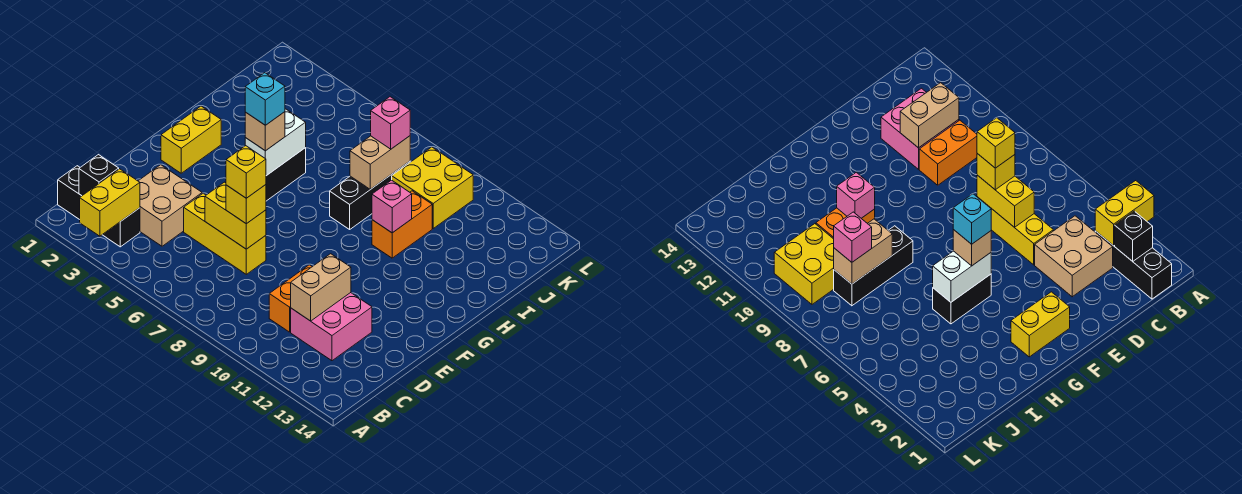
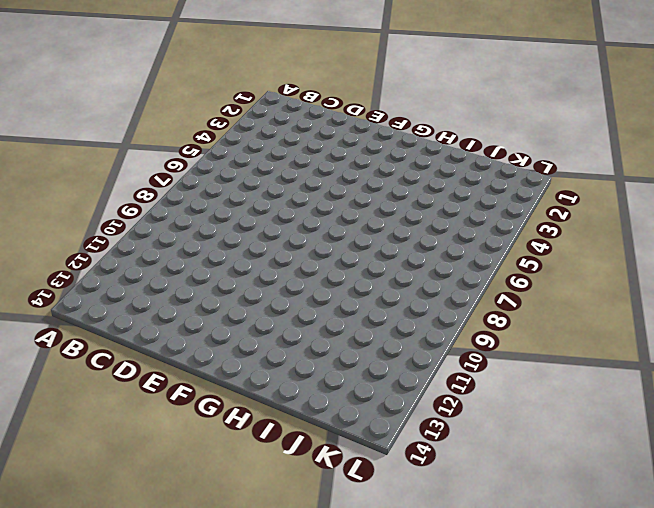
none -> black brick B1:B3 level 1
none -> tan brick C3:D4 level 1
none -> orange brick C10:D10 level 1

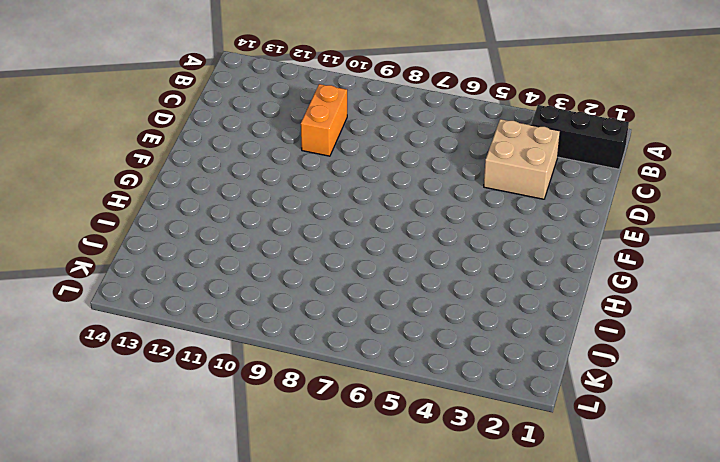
none -> pink brick C11:D12 level 1
none -> yellow brick D5:D7 level 1
none -> yellow brick F2:G2 level 1

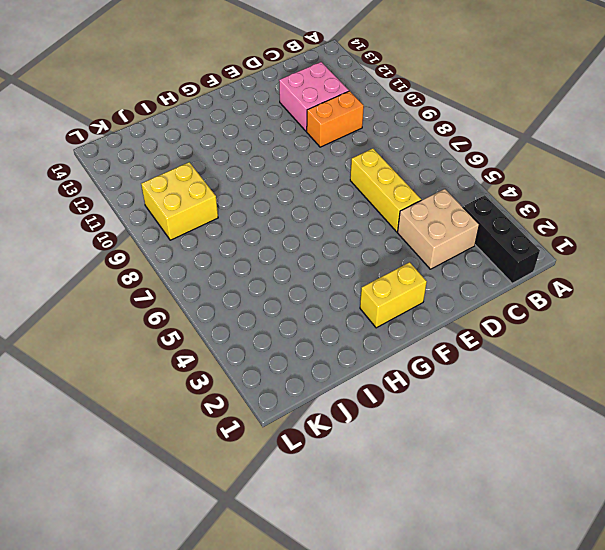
none -> black brick G5:H5 level 1
none -> black brick H8:J8 level 1
none -> orange brick H10:I10 level 1

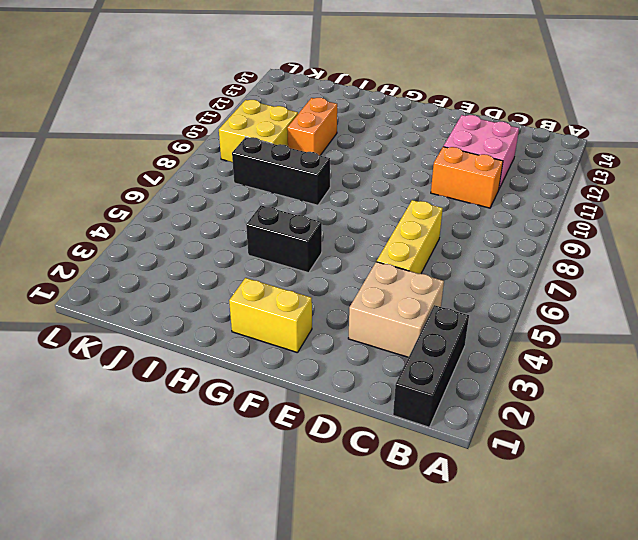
orange brick I10:I11 level 1 -> orange brick H10:I10 level 1
none -> yellow brick A3:B3 level 2
none -> black brick B2 level 2
none -> tan brick C11:D11 level 2

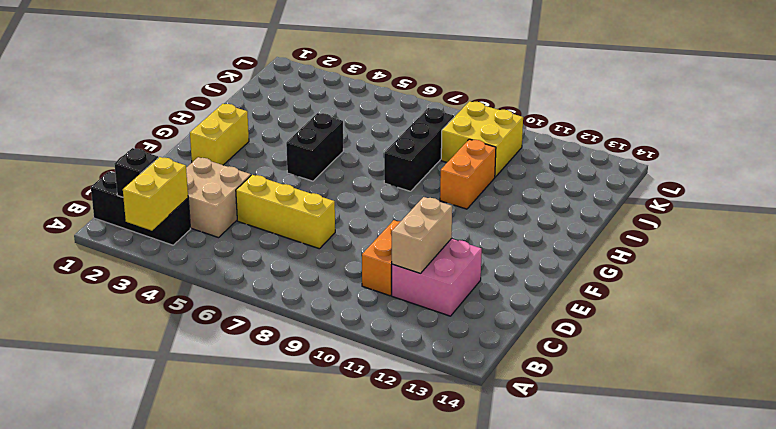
none -> yellow brick D6:D7 level 2
none -> white brick G5:H5 level 2
none -> pink brick H10 level 2

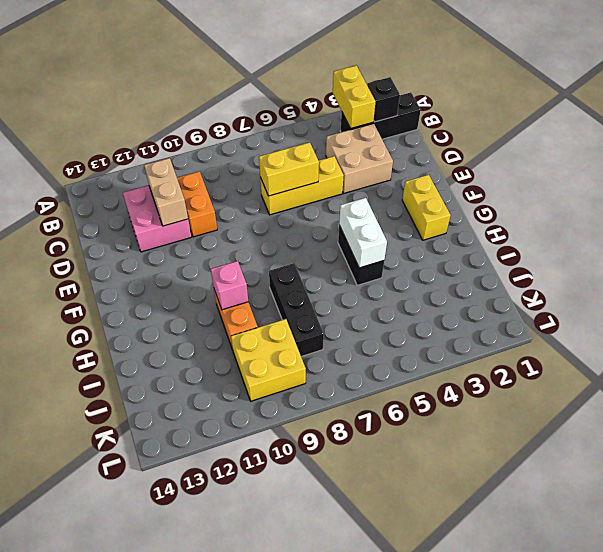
none -> tan brick I8:J8 level 2
none -> yellow brick D7 level 3
none -> tan brick G5 level 3

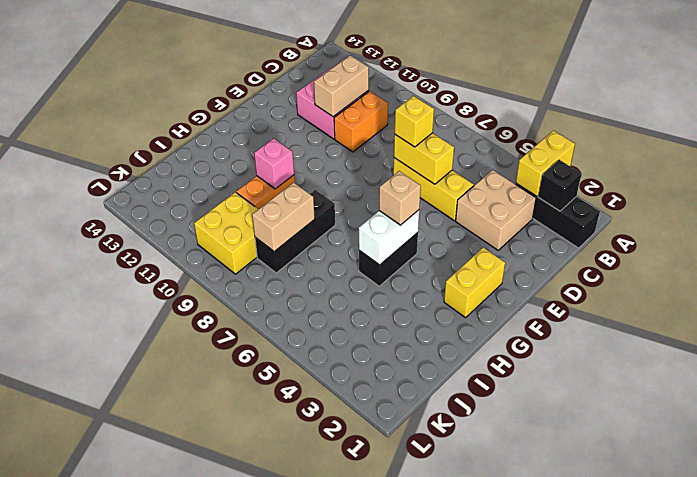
none -> pink brick J8 level 3
none -> yellow brick D7 level 4
none -> cyan brick G5 level 4

